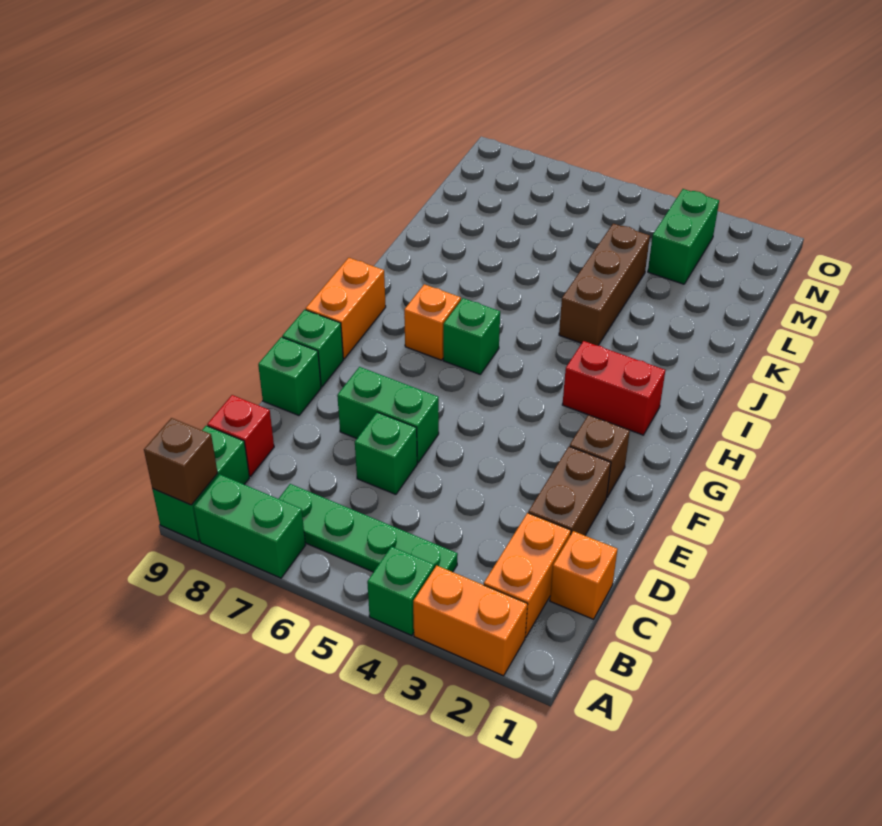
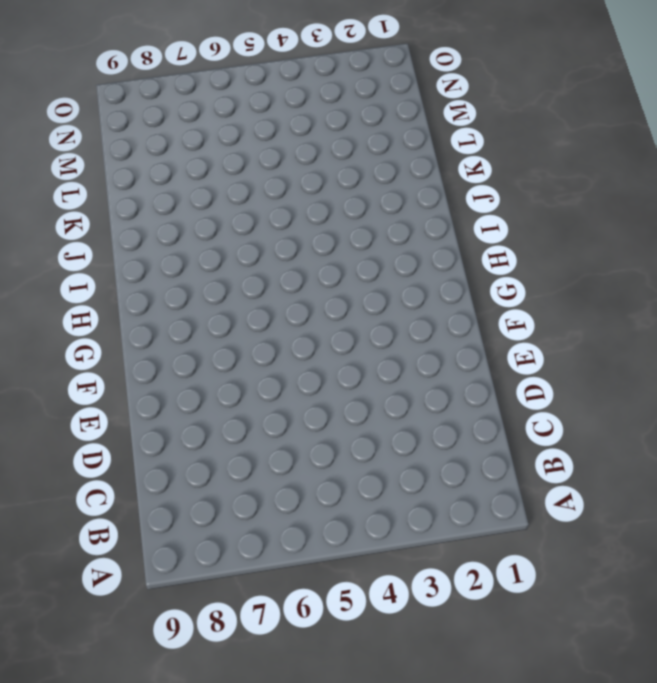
none -> orange brick A2:A3 level 1
none -> green brick A4 level 1
none -> green brick A7:A8 level 1

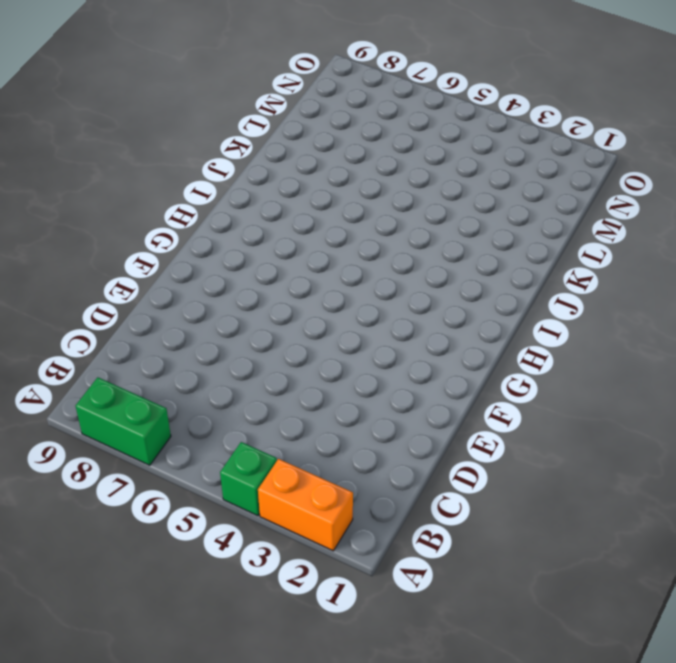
none -> green brick A9:B9 level 1
none -> orange brick B2:C2 level 1
none -> green plate B4:B7 level 1

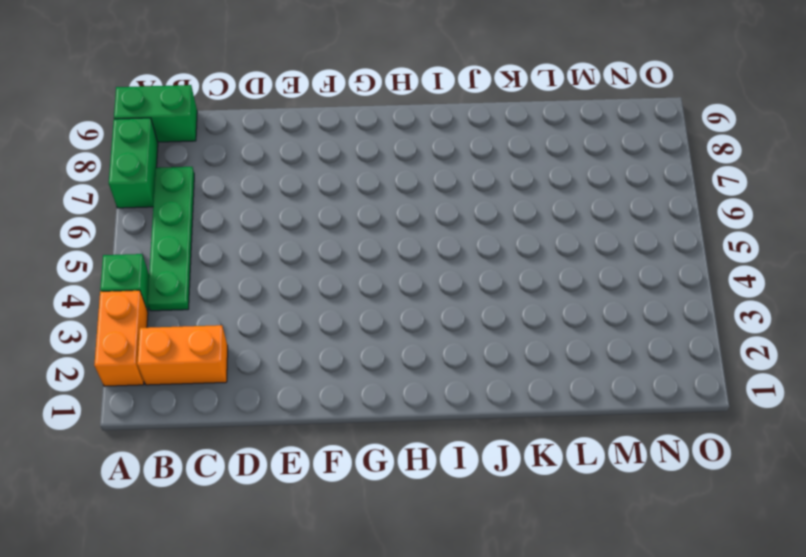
none -> orange brick C1 level 1
none -> red brick C9 level 1
none -> brown brick D2:E2 level 1

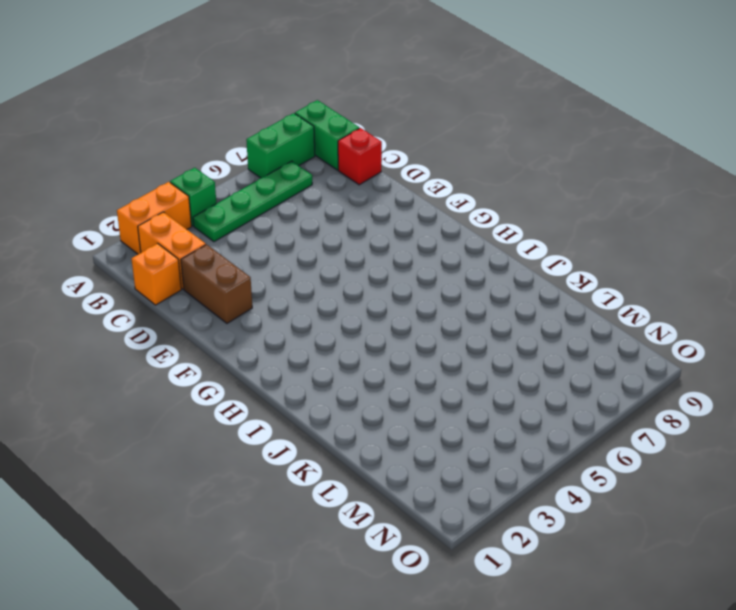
none -> green brick D6 level 1
none -> green brick E6:E7 level 1
none -> green brick E9 level 1

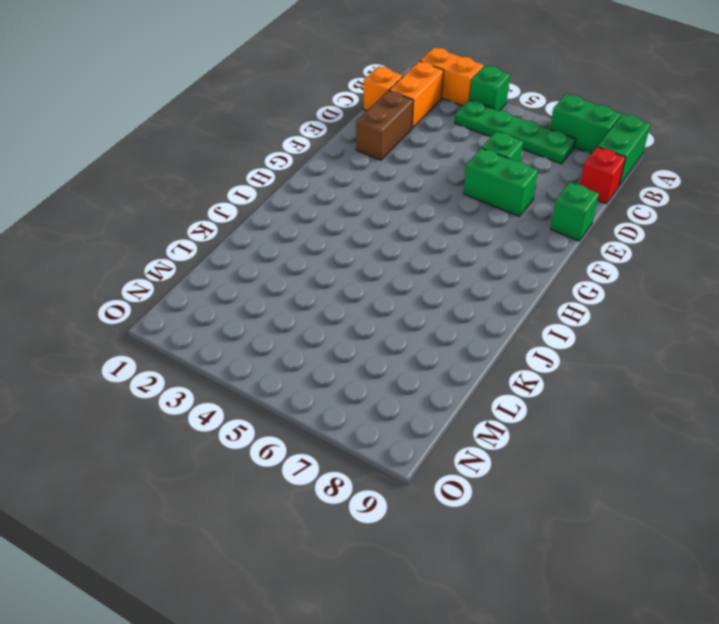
none -> brown brick F2 level 1
none -> green brick F9 level 1
none -> orange brick G9:H9 level 1

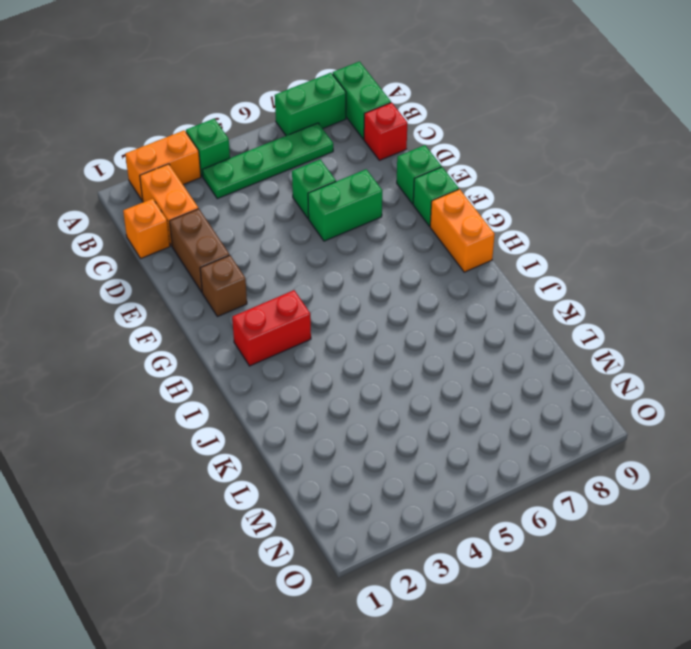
none -> green brick H6 level 1
none -> orange brick H7 level 1
none -> brown brick J4:L4 level 1

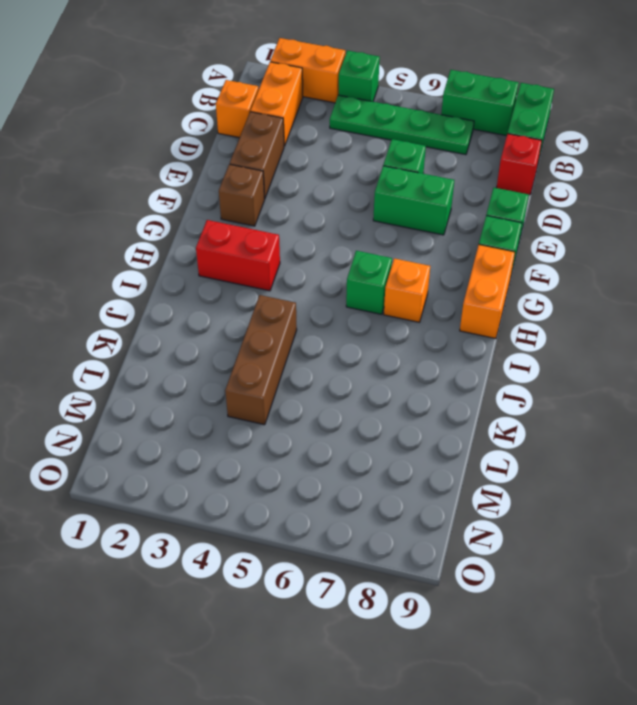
none -> green brick M3:N3 level 1
none -> brown brick A9 level 2

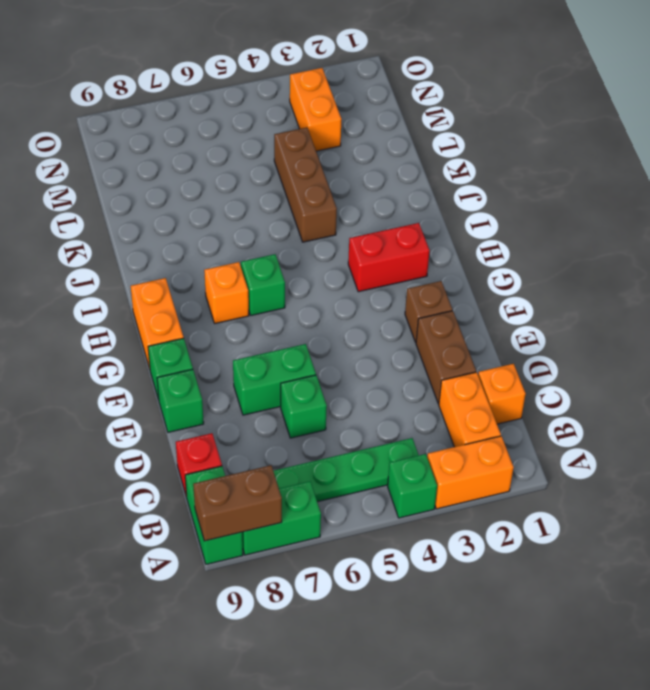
brown brick A8:A9 level 2 -> brown brick A9 level 2
orange brick M3:N3 level 1 -> green brick M3:N3 level 1

